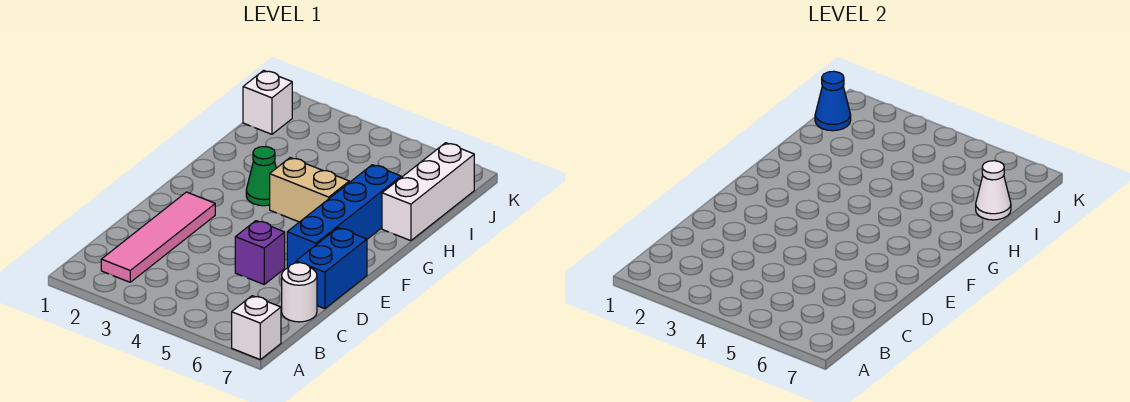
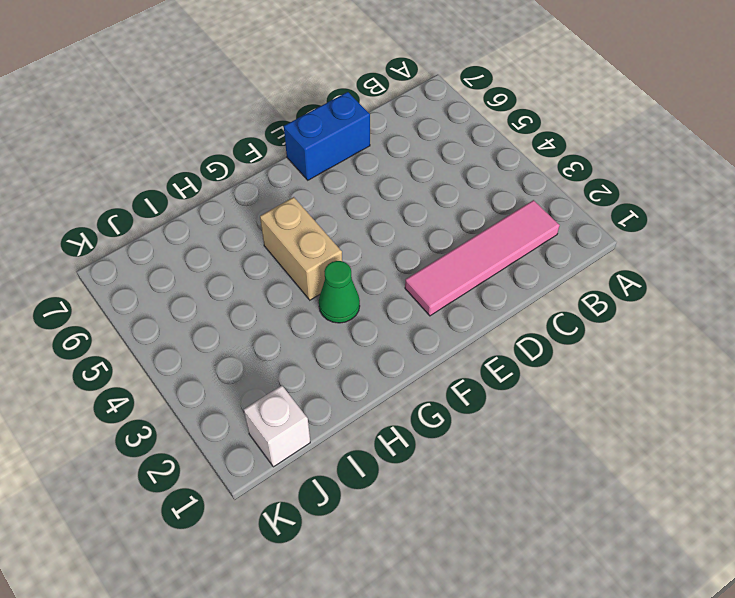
none -> white brick A7 level 1
none -> white round brick C7 level 1
none -> purple brick D5 level 1

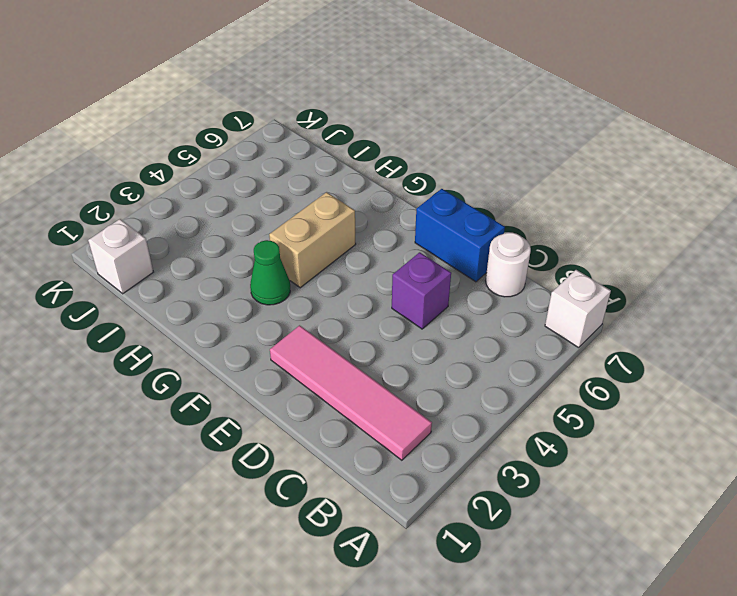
none -> blue brick E6:H6 level 1
none -> white brick H7:J7 level 1
none -> white cone I7 level 2

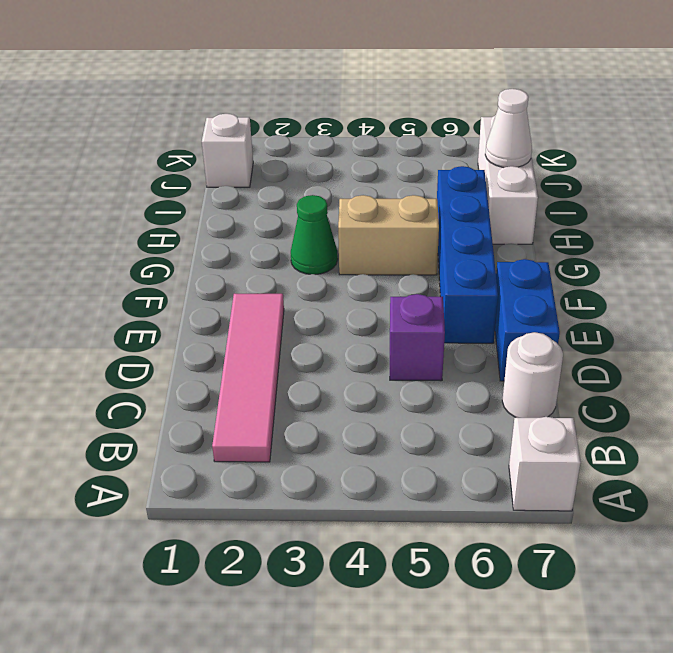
none -> blue cone J1 level 2

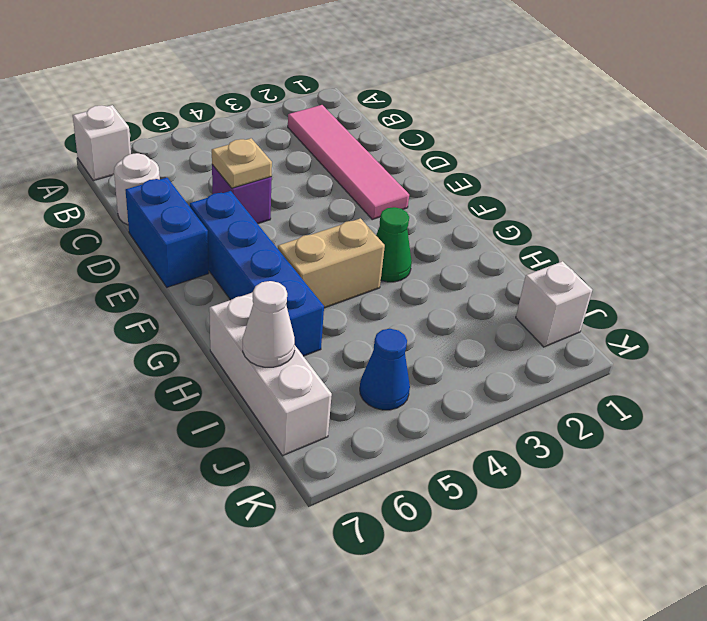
tan plate D5 level 2 -> none
blue cone J5 level 1 -> blue cone J1 level 2

